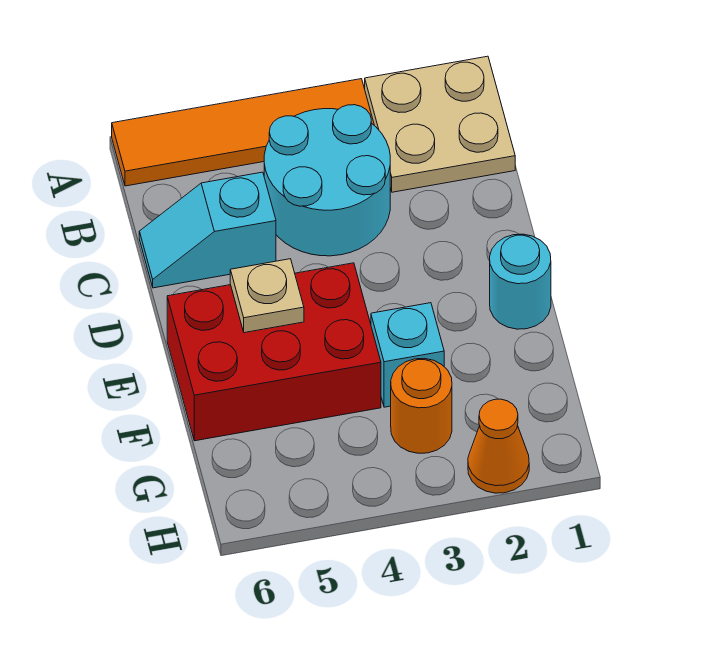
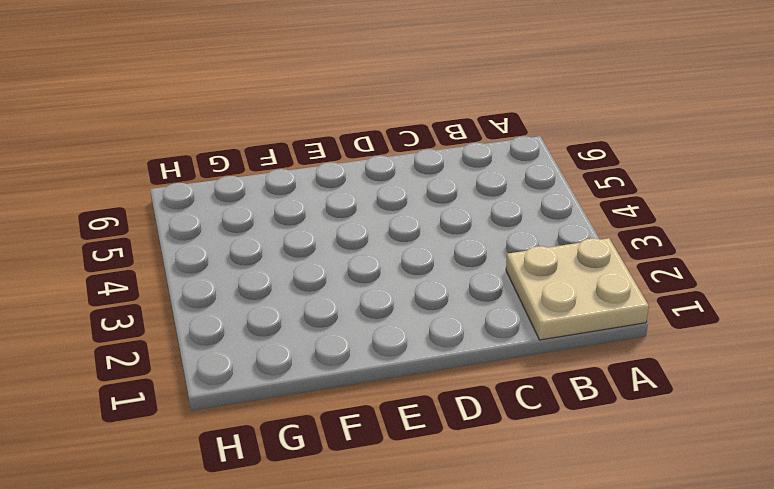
none -> orange tile A3:A6 level 1
none -> cyan round brick B3:C4 level 1

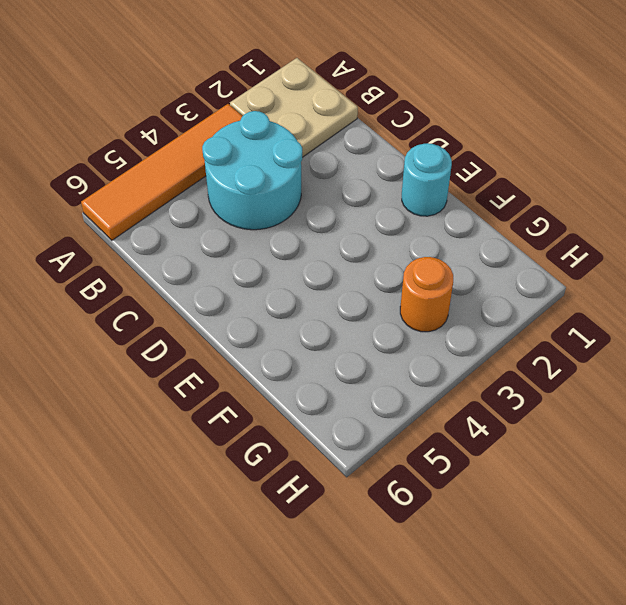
none -> cyan slope C5:C6 level 1 top 5
none -> red brick E4:F6 level 1

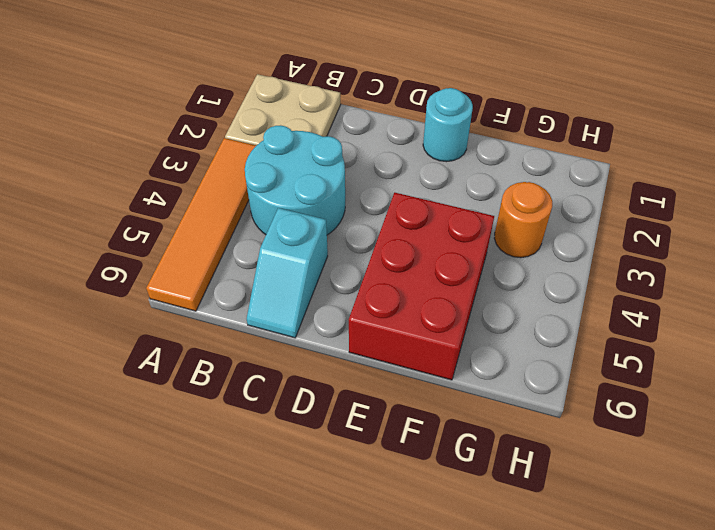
none -> cyan brick F3 level 1
none -> orange cone H2 level 1

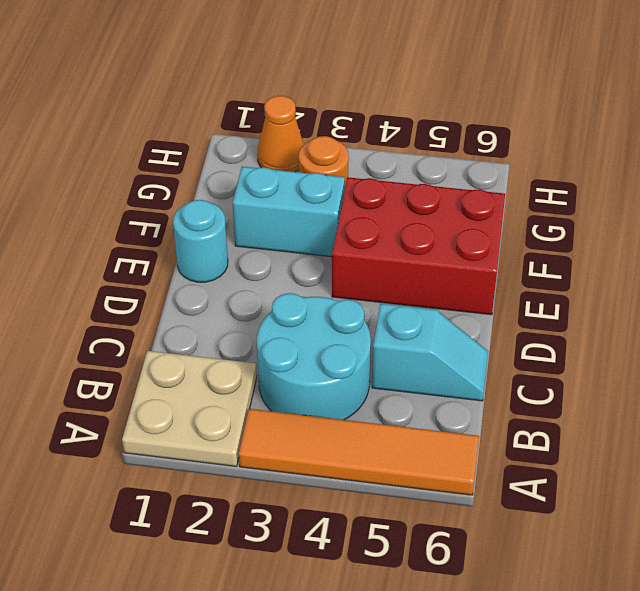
cyan brick F2:F3 level 1 -> cyan brick F3 level 1
none -> tan plate E5 level 2

